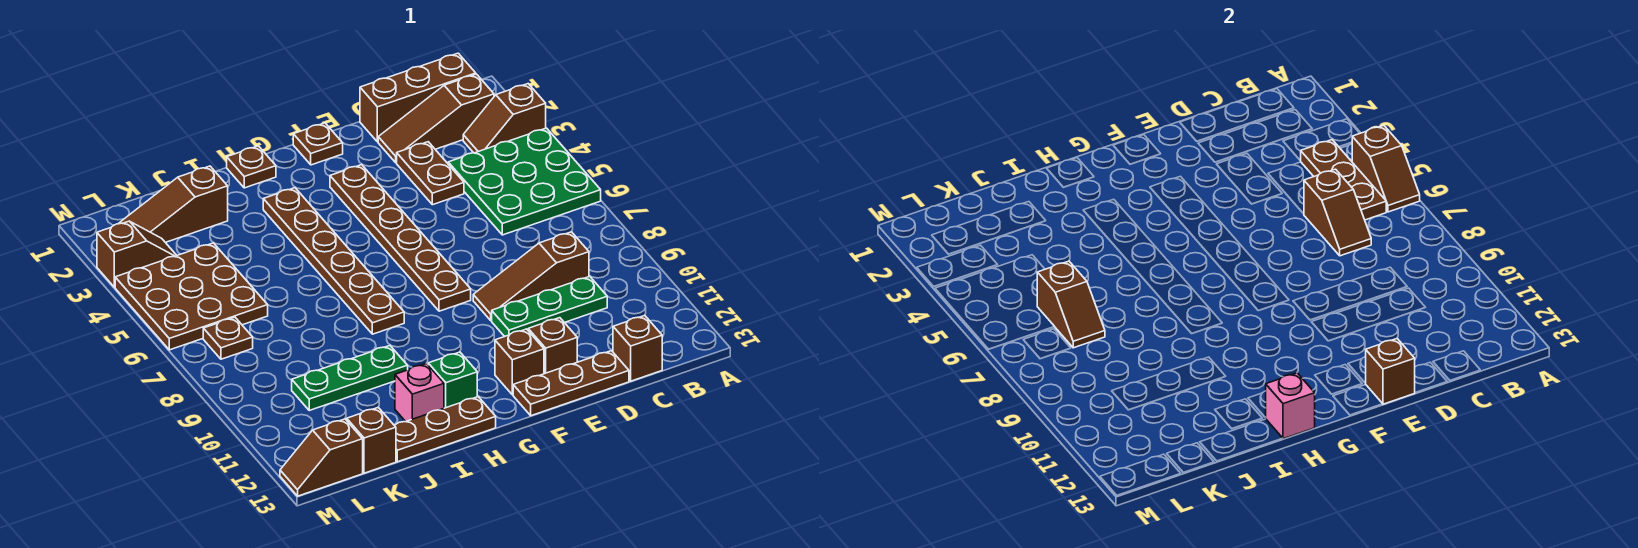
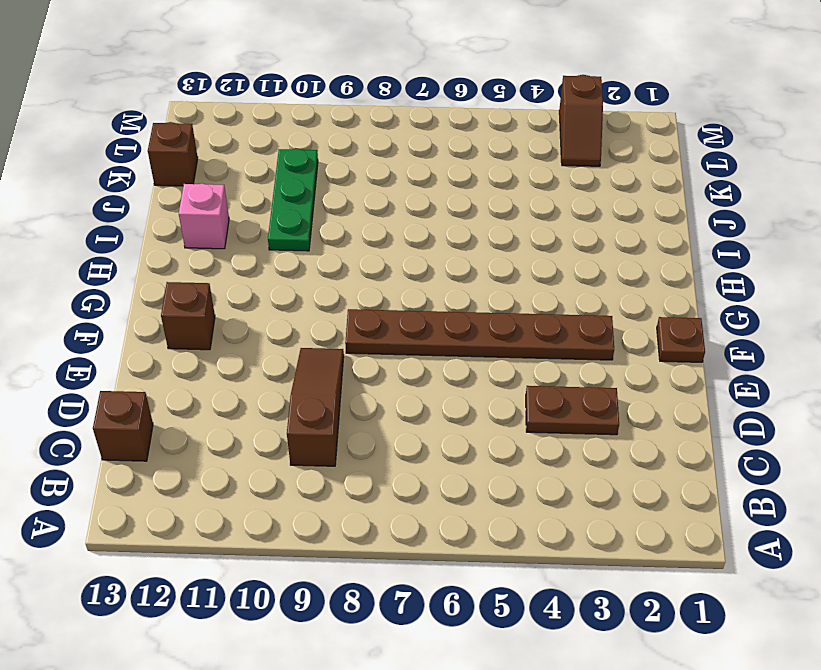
none -> brown slope A3:B3 level 1 top A
none -> green plate A4:C6 level 1
none -> brown brick B1:D1 level 1
none -> brown slope B2:D2 level 1 top B

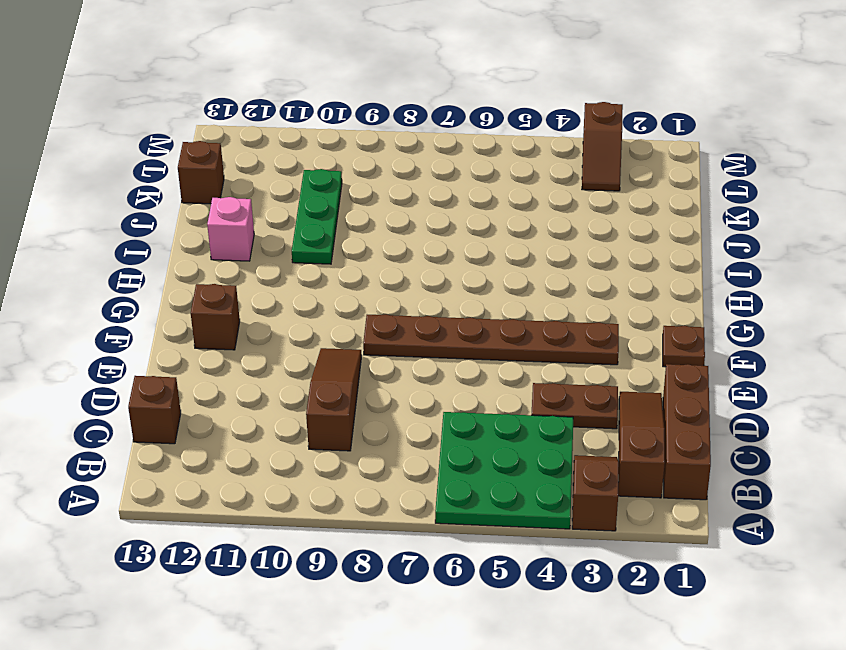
none -> green plate C10:E10 level 1
none -> brown plate D13:F13 level 1
none -> brown brick E12 level 1
none -> brown plate H1 level 1

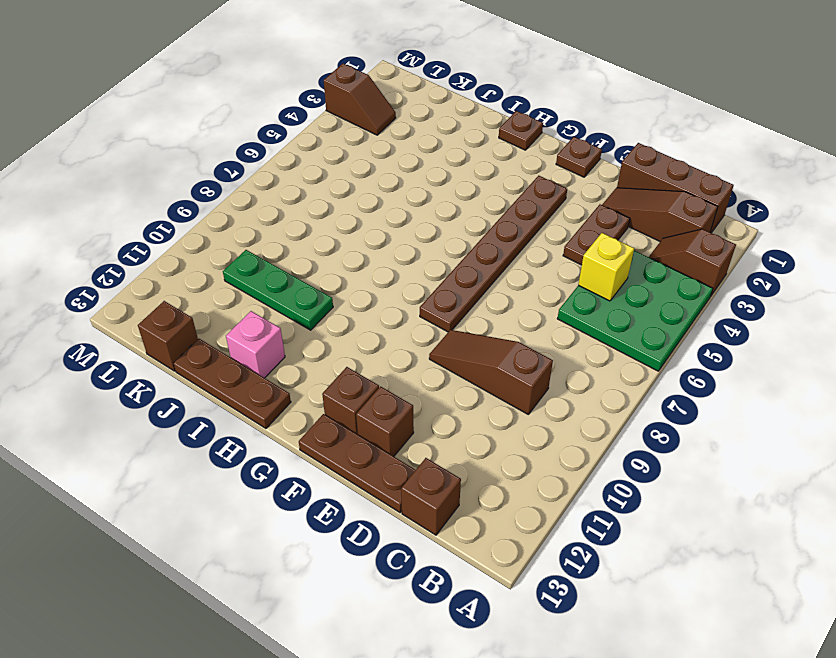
yellow brick C5 level 2 -> none
none -> green plate C10:E10 level 1
none -> brown plate H3:H8 level 1
none -> green brick H12 level 1
none -> brown slope J2:L2 level 1 top J

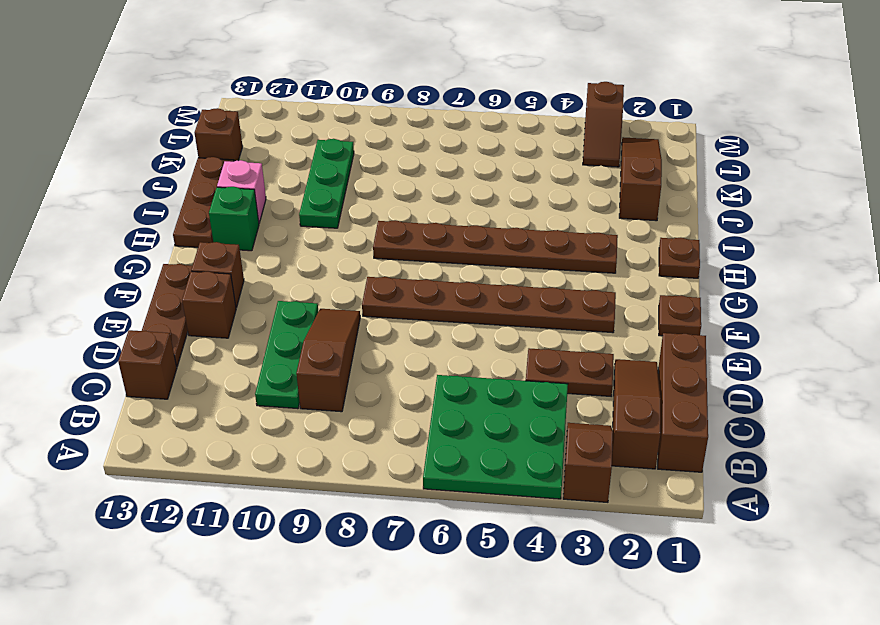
none -> brown plate K4:M6 level 1
none -> brown plate L7 level 1
none -> brown slope L13:M13 level 1 top L
none -> brown slope A5:A6 level 2 top 5

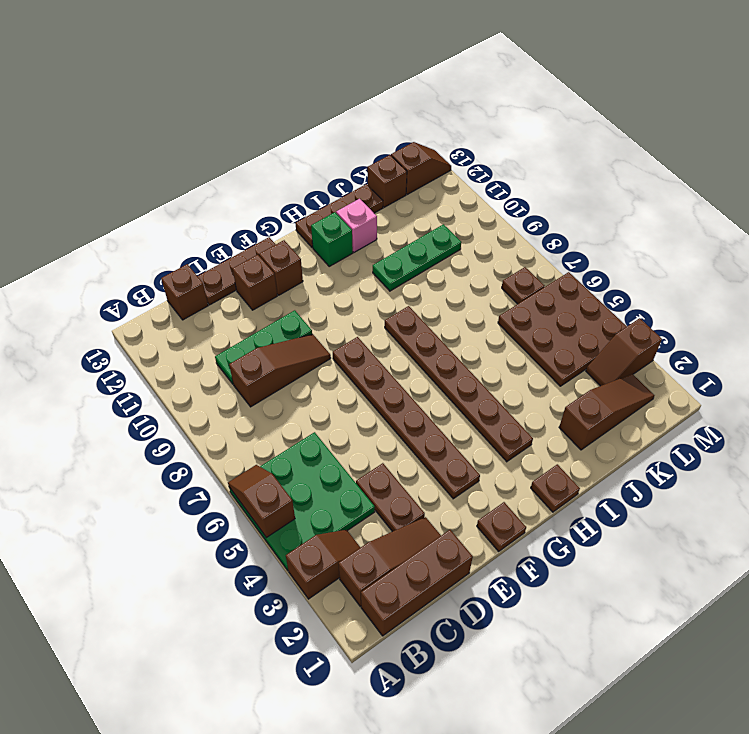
none -> brown plate B4:B6 level 2
none -> brown slope C6:C7 level 2 top 6
none -> brown brick E13 level 2
none -> pink brick H13 level 2

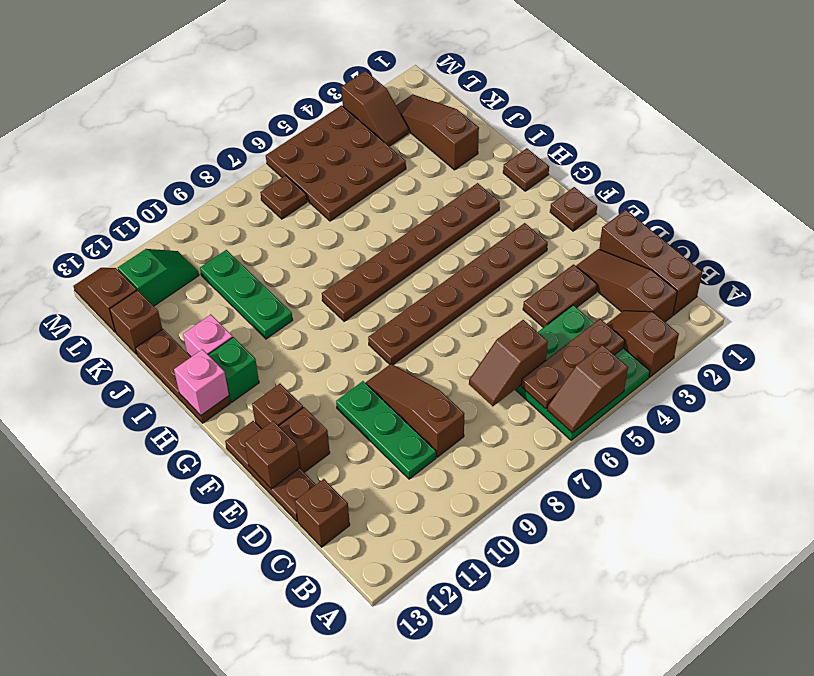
green slope L11:L12 level 1 top 12 -> none
none -> brown slope K6:K7 level 2 top 6

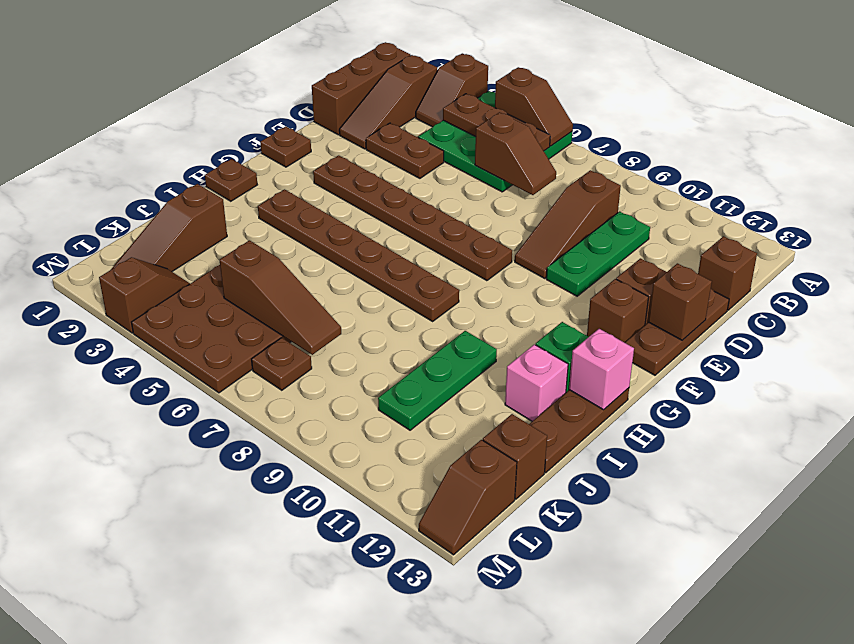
brown slope K5:K7 level 2 top 5 -> brown slope K6:K7 level 2 top 6

